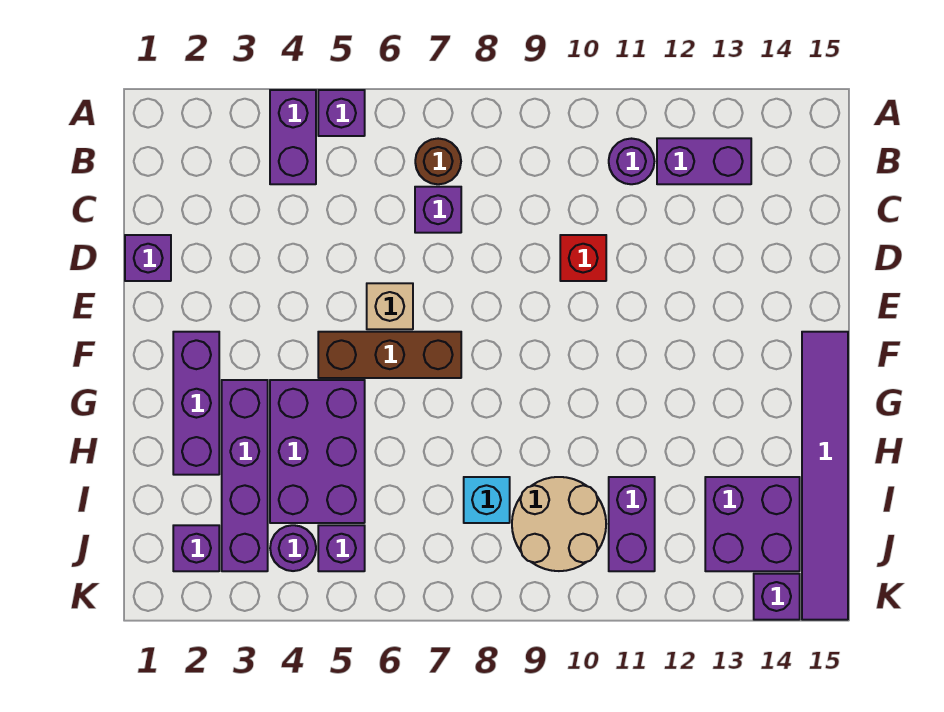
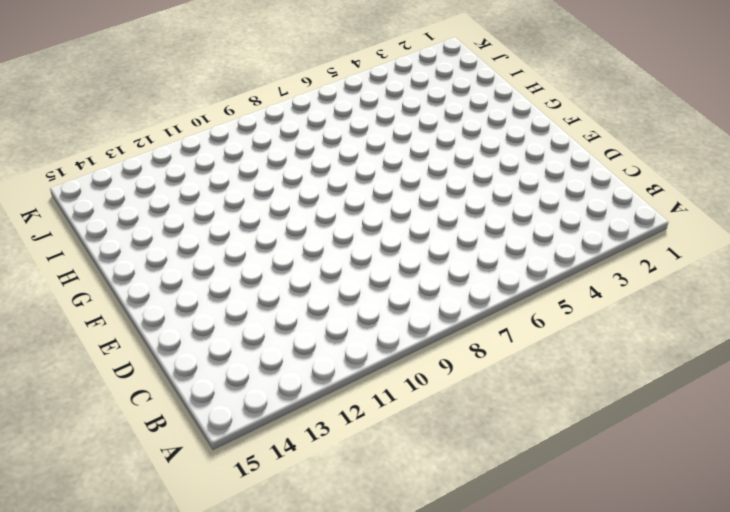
none -> purple brick A4:B4 level 1
none -> purple brick A5 level 1
none -> brown round brick B7 level 1

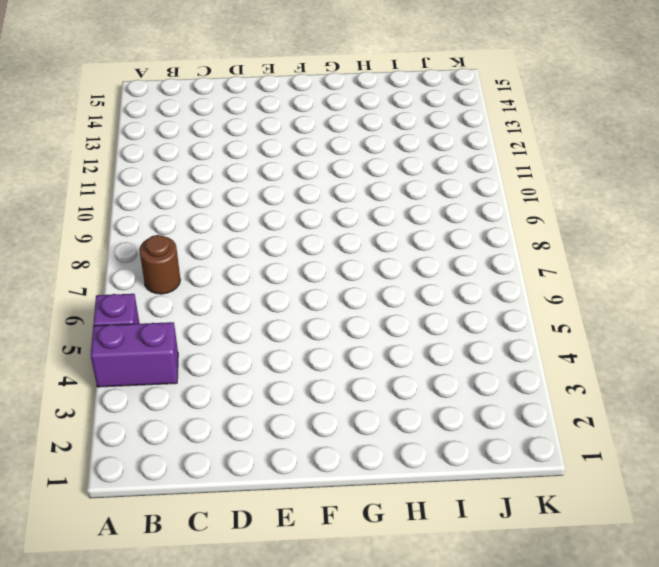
none -> purple round brick B11 level 1
none -> purple brick B12:B13 level 1
none -> purple brick C7 level 1

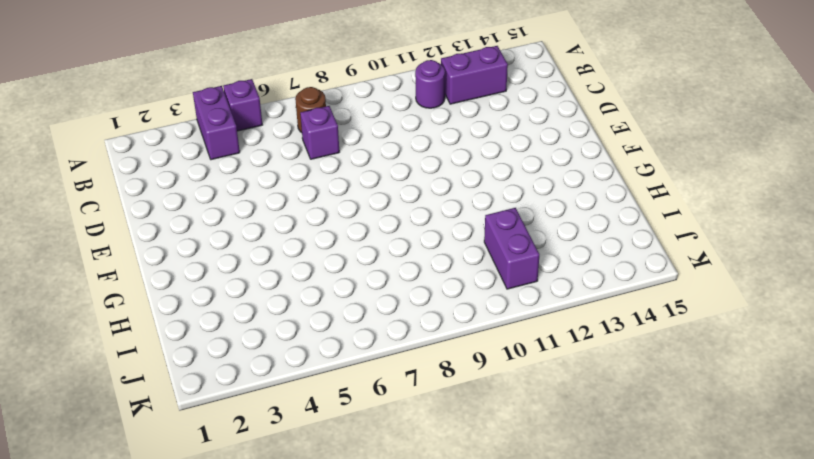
none -> purple brick D1 level 1
none -> red brick D10 level 1
none -> tan brick E6 level 1

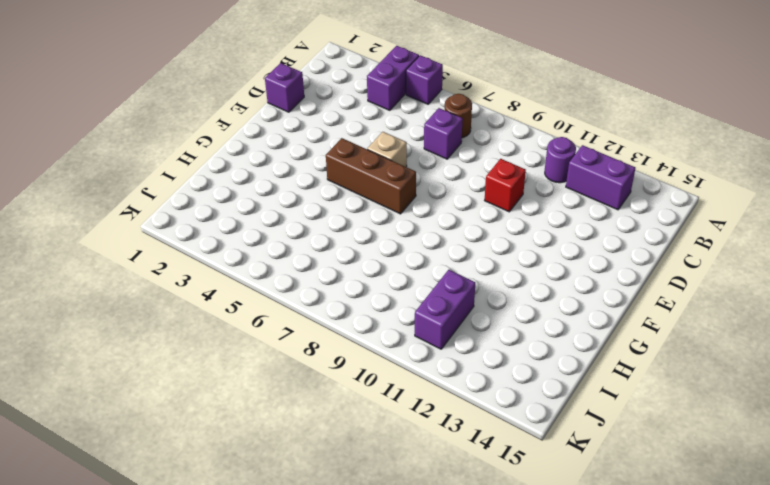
none -> purple brick F2:H2 level 1
none -> purple tile F15:K15 level 1
none -> purple brick G3:J3 level 1

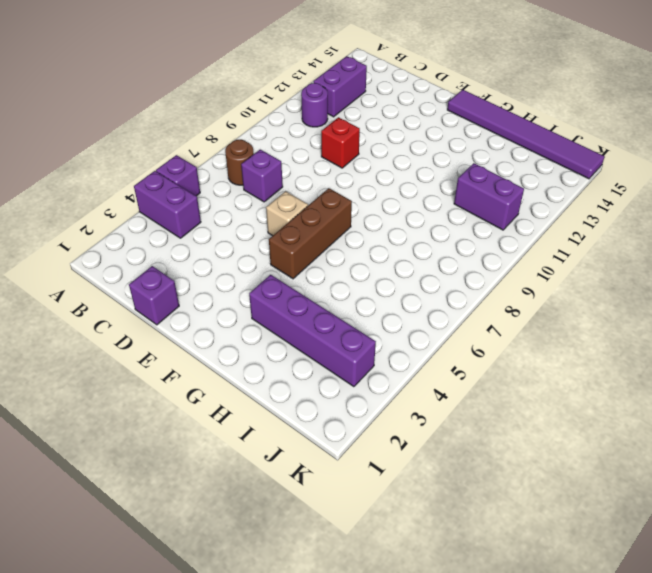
none -> purple brick F2:H2 level 1
none -> purple brick G4:I5 level 1
none -> cyan brick I8 level 1

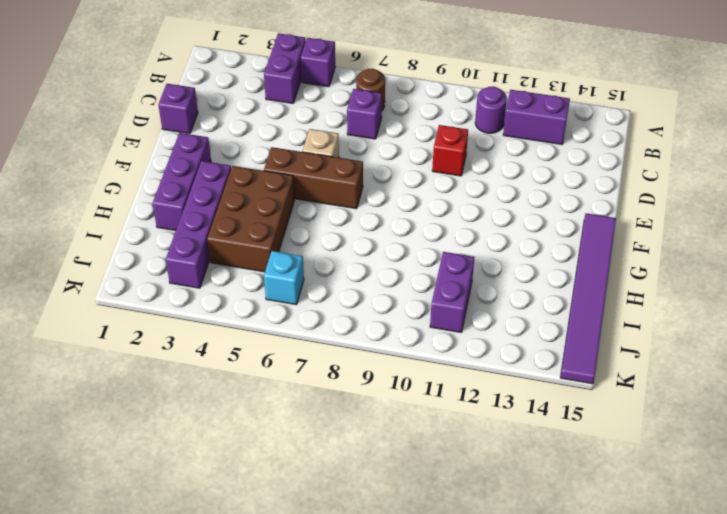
brown brick G4:I5 level 1 -> purple brick G4:I5 level 1
cyan brick J6 level 1 -> cyan brick I8 level 1
none -> tan round brick I9:J10 level 1
none -> purple brick I13:J14 level 1
none -> purple brick J2 level 1

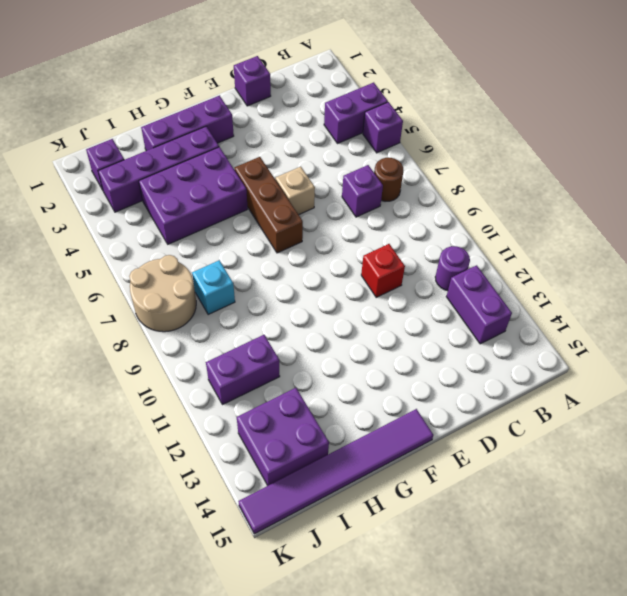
tan round brick J7:K8 level 1 -> tan round brick I9:J10 level 1
none -> purple round brick J4 level 1
none -> purple brick J5 level 1
none -> purple brick K14 level 1

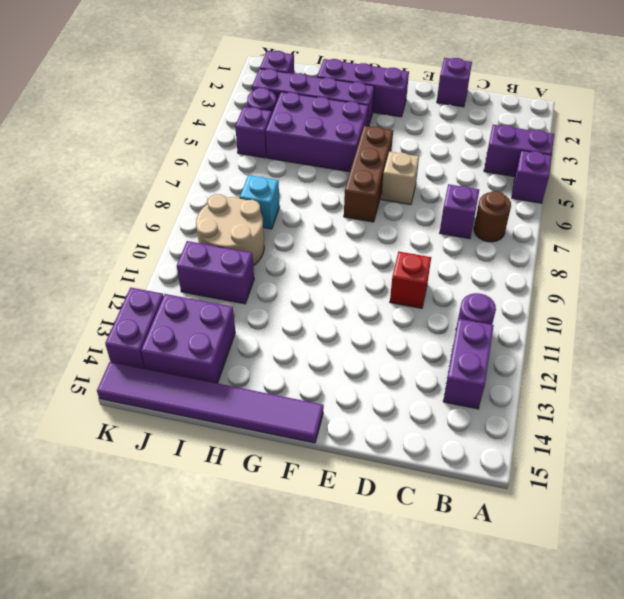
purple brick K13:K14 level 1 -> purple brick K14 level 1

